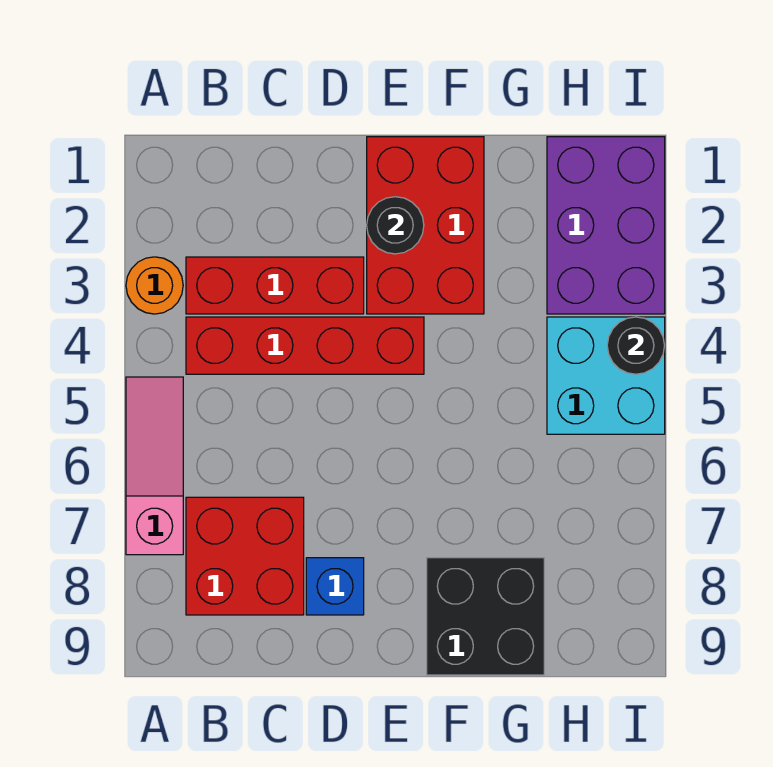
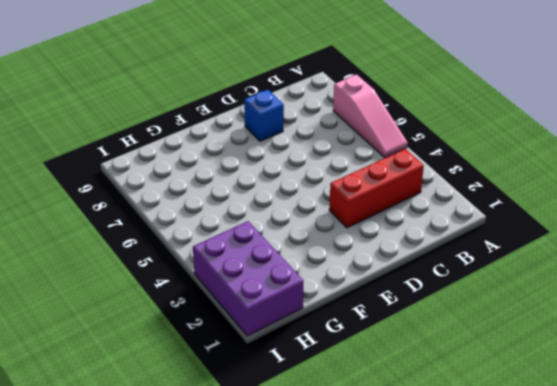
none -> orange round brick A3 level 1
none -> red brick B4:E4 level 1
none -> red brick B7:C8 level 1

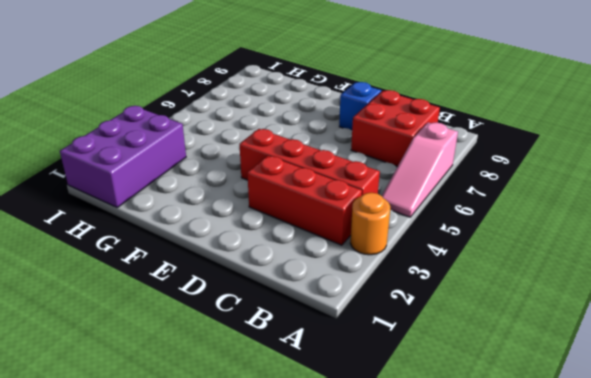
none -> red brick E1:F3 level 1
none -> black brick F8:G9 level 1
none -> cyan brick H4:I5 level 1

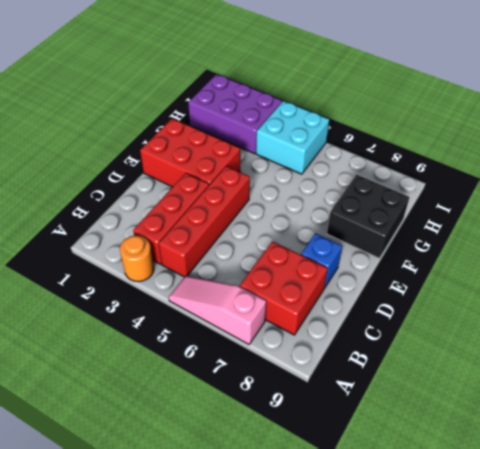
none -> black round brick E2 level 2
none -> black round brick I4 level 2

